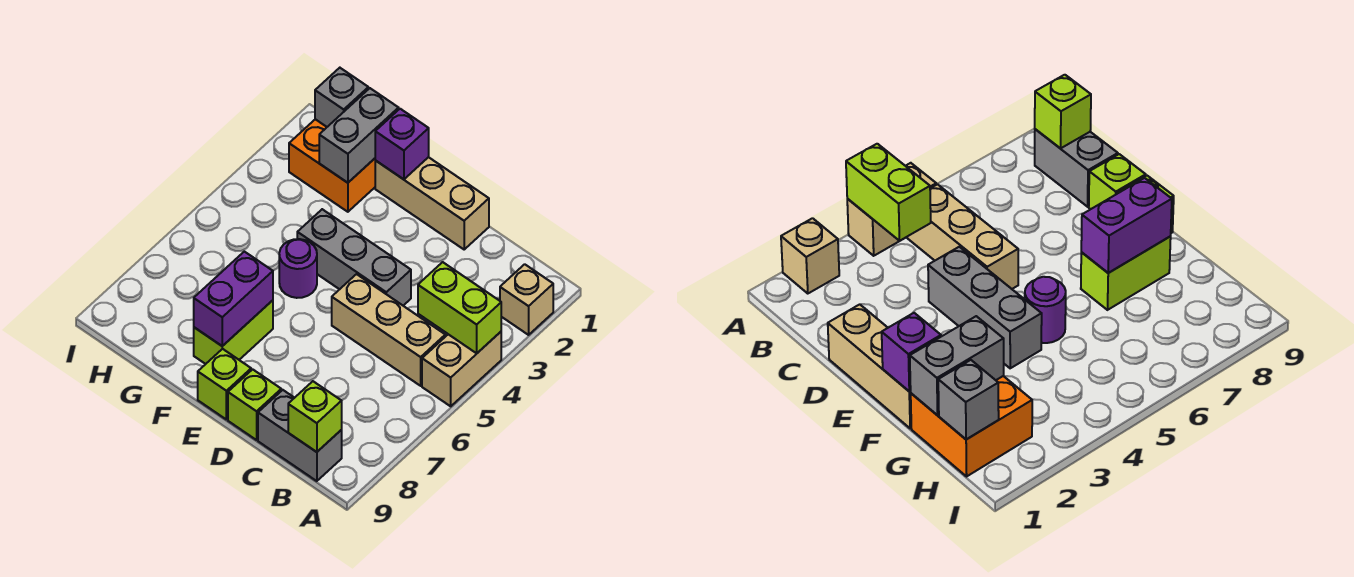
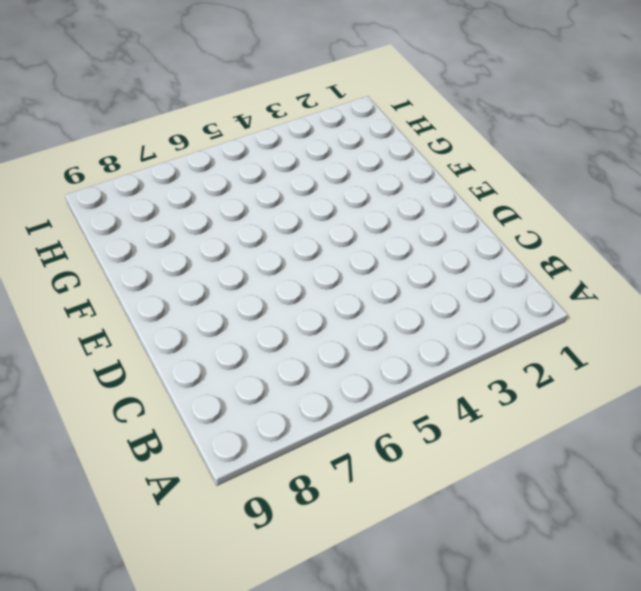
none -> tan brick A2 level 1
none -> tan brick A4:A5 level 1
none -> tan brick B5:D5 level 1

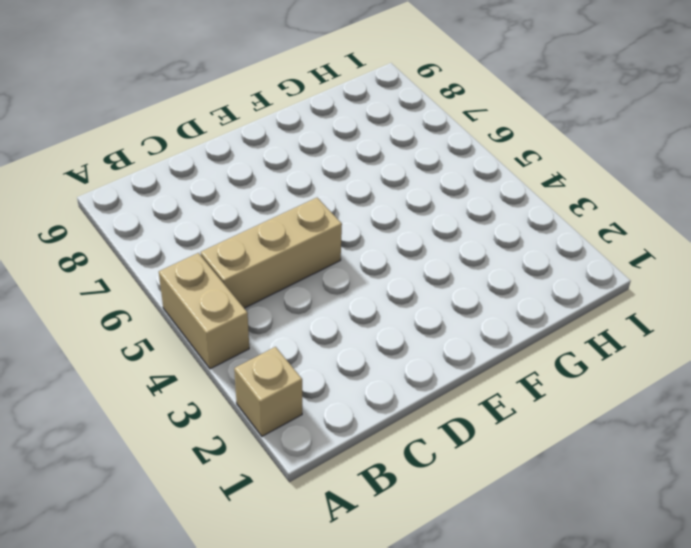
none -> grey brick B9:C9 level 1
none -> tan brick D1:F1 level 1
none -> grey brick D4:F4 level 1

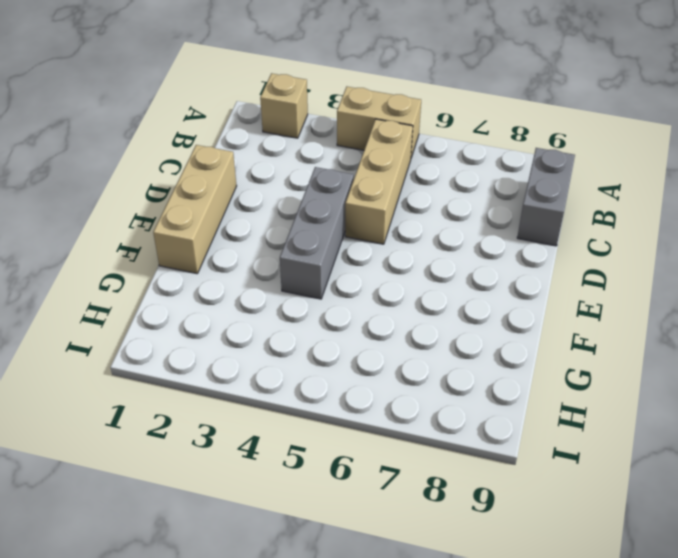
none -> lime brick D9 level 1
none -> lime brick E9 level 1
none -> purple round brick F5 level 1

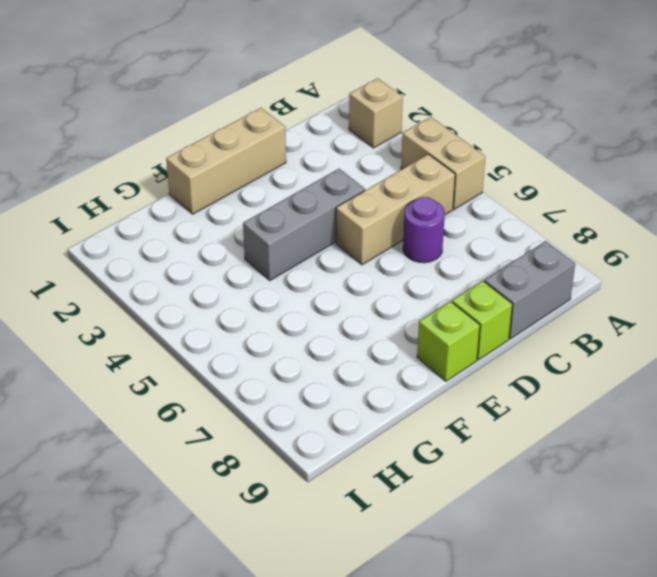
purple round brick C6 level 1 -> purple round brick F5 level 1
none -> lime brick F7:F8 level 1
none -> orange brick G1:H2 level 1
none -> lime brick A4:B4 level 2

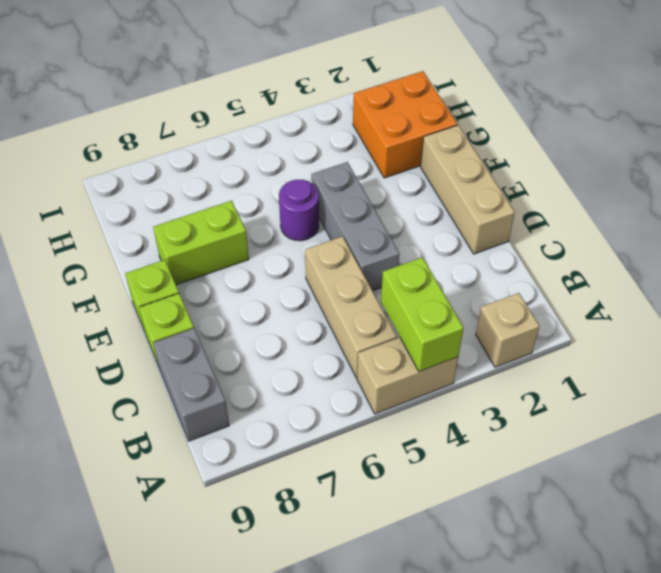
none -> lime brick B9 level 2
none -> purple brick F1 level 2
none -> purple brick F7:F8 level 2

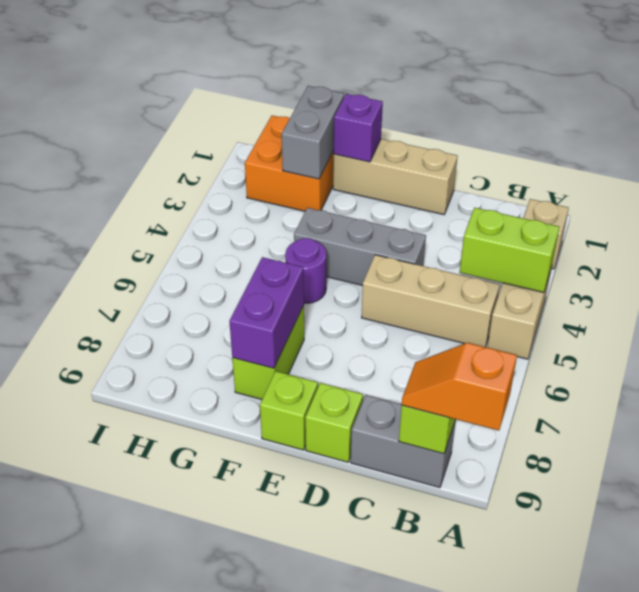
orange slope A9:B9 level 3 top A -> none
none -> grey brick H1 level 2

